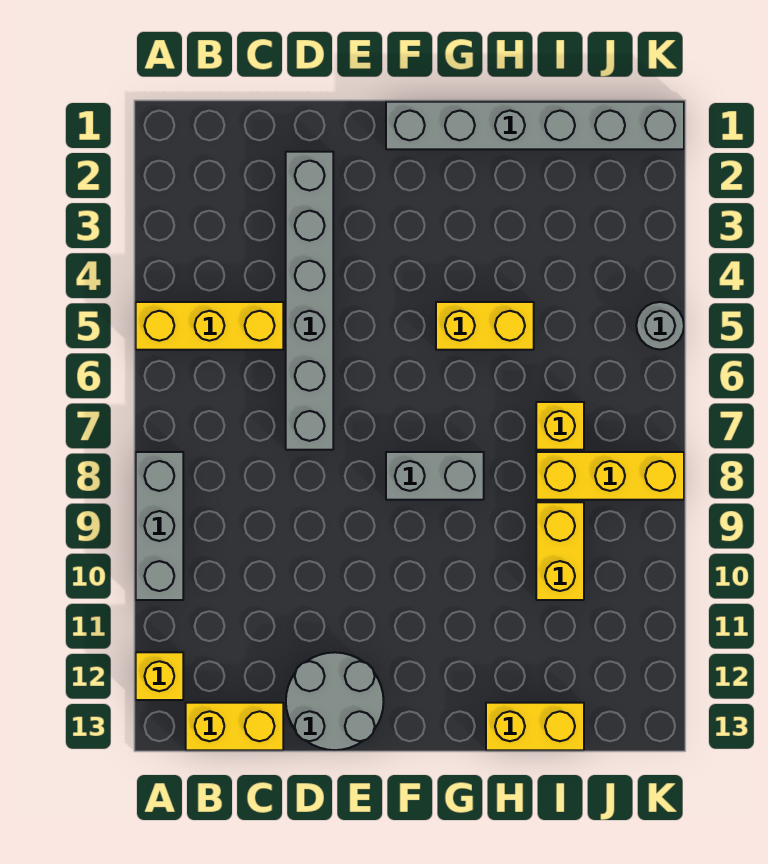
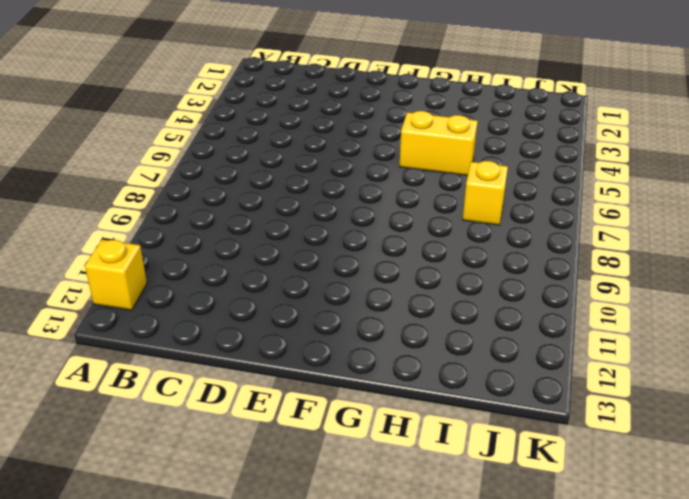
none -> yellow brick A5:C5 level 1
none -> grey brick A8:A10 level 1
none -> yellow brick B13:C13 level 1

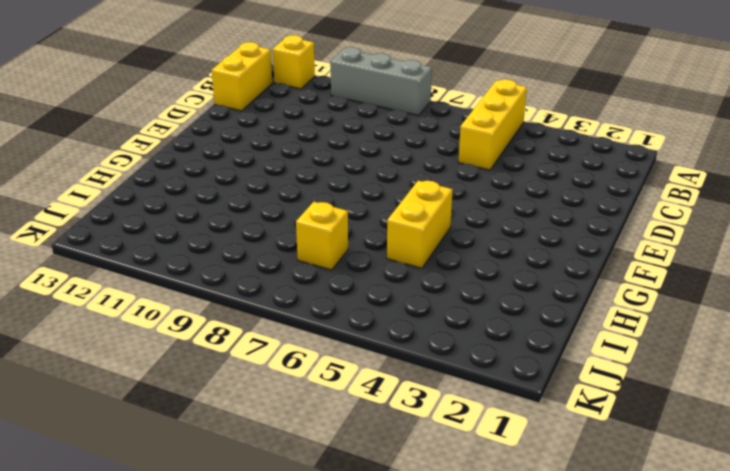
none -> grey brick D2:D7 level 1
none -> grey round brick D12:E13 level 1
none -> grey brick F1:K1 level 1

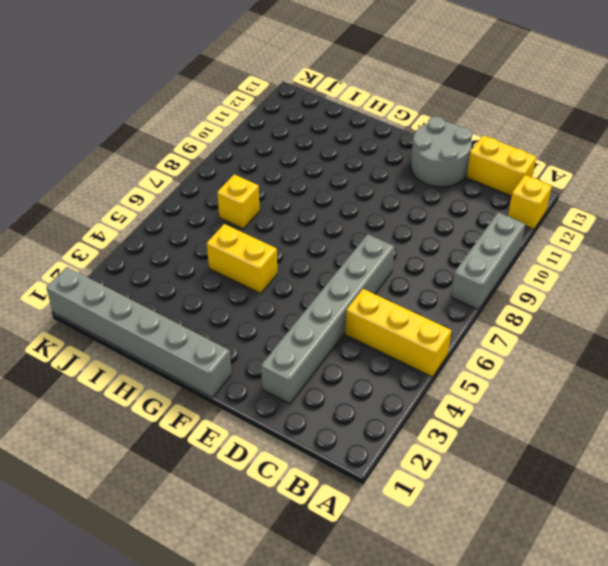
none -> grey brick F8:G8 level 1
none -> yellow brick H13:I13 level 1
none -> yellow brick I8:K8 level 1

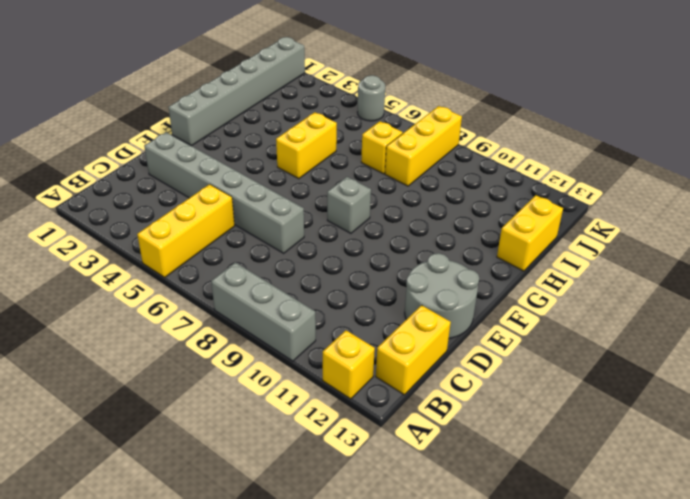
grey brick F8 level 1 -> grey brick F8:G8 level 1
none -> yellow brick I9:I10 level 1

